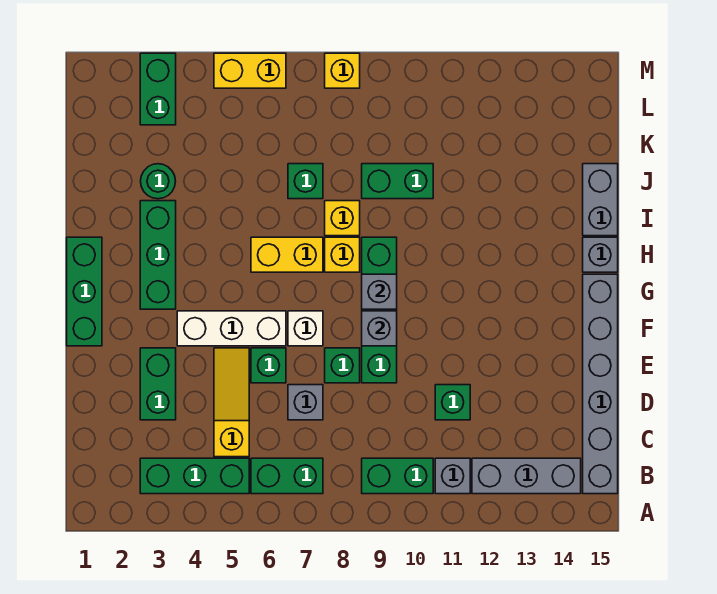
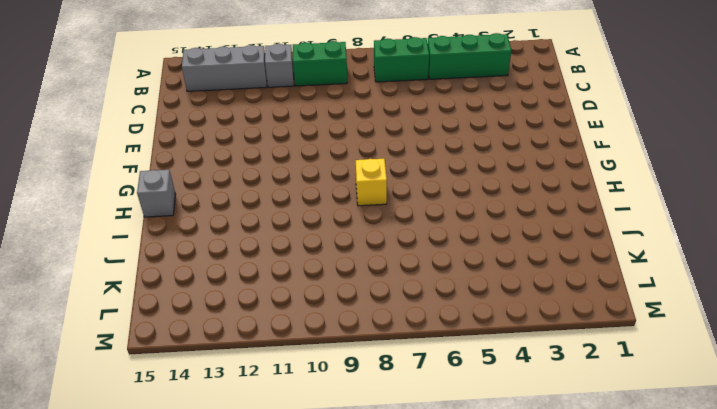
none -> grey brick B15:G15 level 1
none -> yellow slope C5:E5 level 1 top C
none -> green brick D3:E3 level 1
none -> grey brick D7 level 1

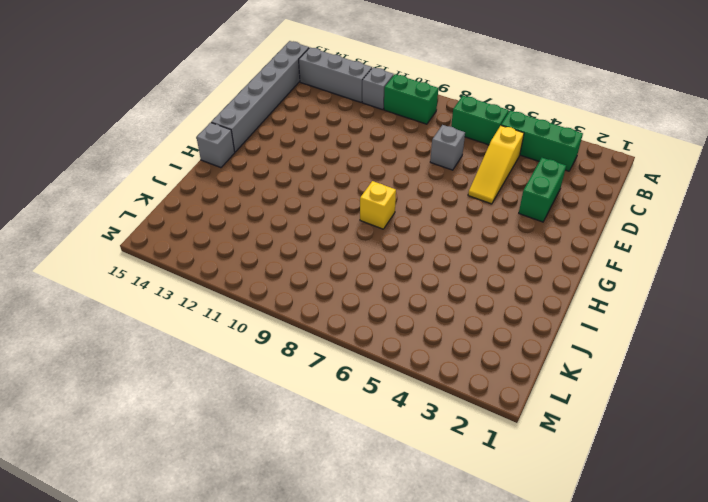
none -> green brick D11 level 1
none -> green brick E6 level 1
none -> green brick E8 level 1
none -> green brick E9:H9 level 1

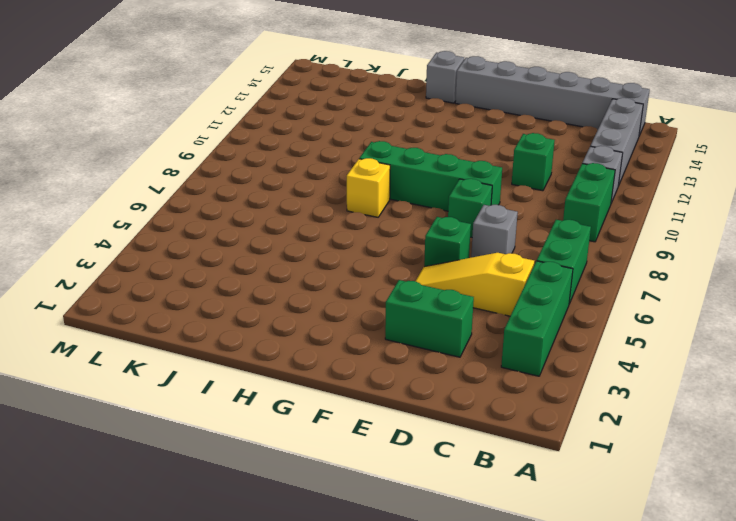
none -> green brick F1:H1 level 1
none -> white brick F4:F6 level 1
none -> white brick F7 level 1
none -> green brick G3:I3 level 1

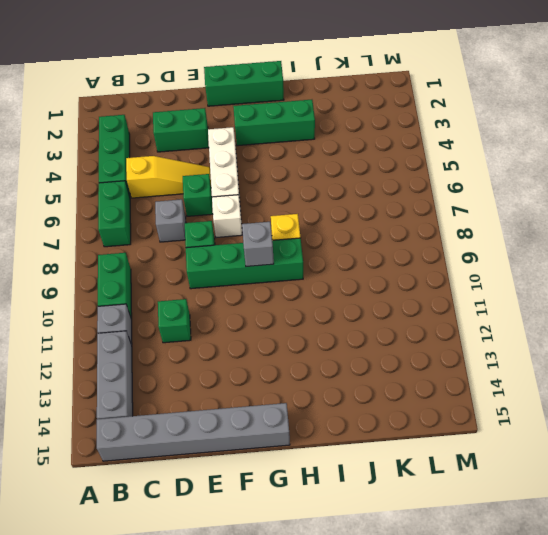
none -> yellow brick H6:H7 level 1
none -> grey brick H15 level 1
none -> yellow brick I8 level 1
none -> grey brick I15:J15 level 1

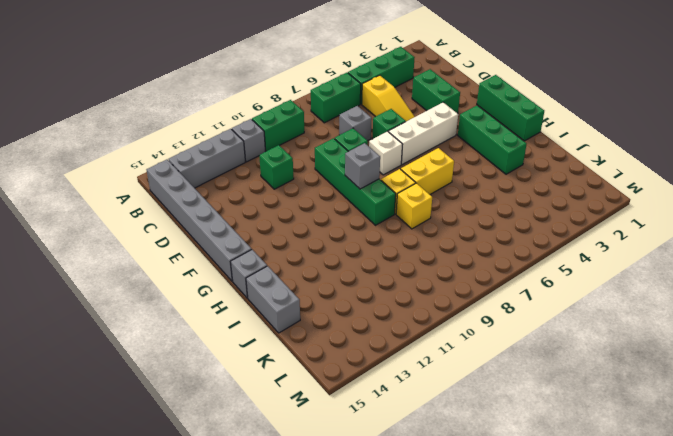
none -> green round brick J3 level 1
none -> green brick J7 level 1
none -> green brick J9:J10 level 1
none -> green brick L3:M3 level 1

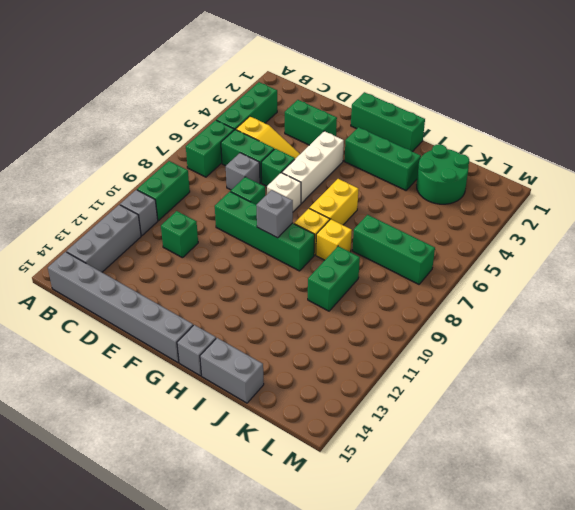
green brick C6:D6 level 1 -> green brick L3:M3 level 1
green round brick J2:K3 level 1 -> green round brick J3 level 1
green brick J7:L7 level 1 -> green brick J7 level 1
none -> yellow brick M5:M6 level 1
none -> yellow brick M8 level 1
none -> grey brick F9 level 2

